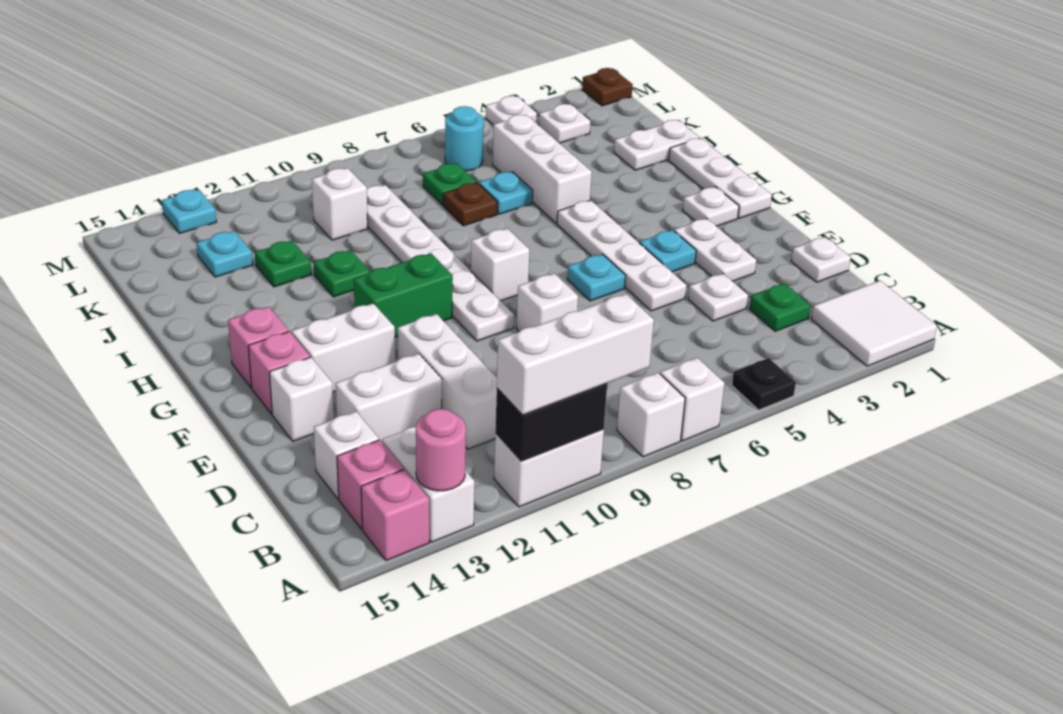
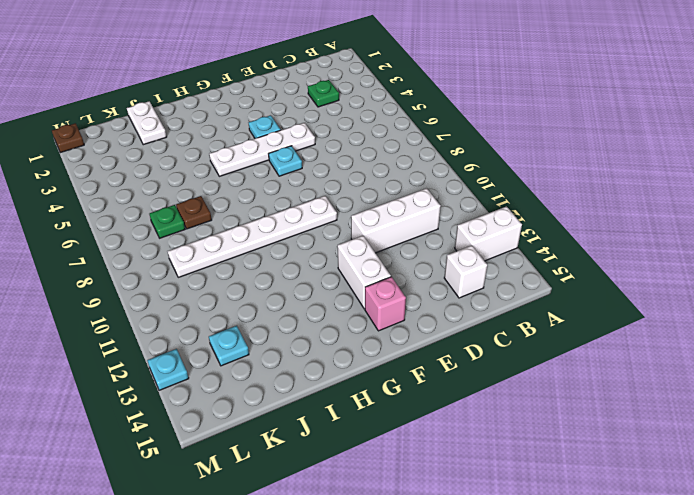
none -> white tile A1:B2 level 1
none -> black plate A5 level 1
none -> white brick A7 level 1
none -> white brick A8 level 1

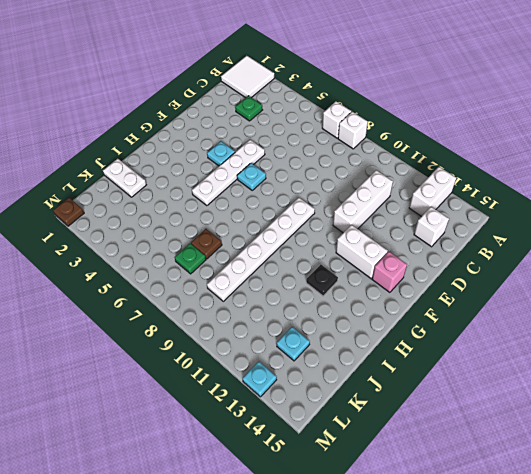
black plate H12 level 1 -> black plate A5 level 1
none -> white brick A10:A11 level 1
none -> pink brick A14 level 1
none -> pink brick B14 level 1
none -> white plate D1 level 1

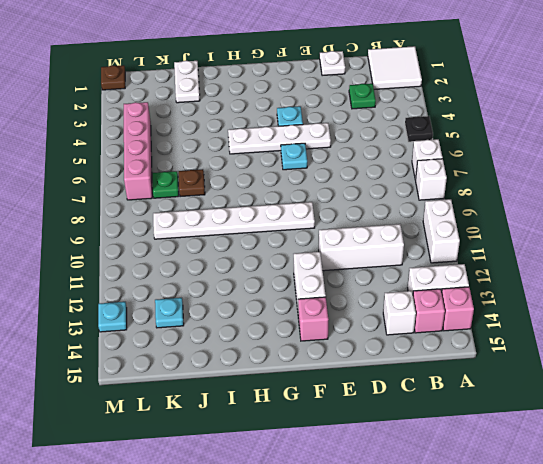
pink brick L4:L7 level 1 -> cyan round brick L6 level 1
none -> white plate D4 level 1
none -> white brick D12:D13 level 1
none -> white plate E3:F3 level 1
none -> white brick E8 level 1

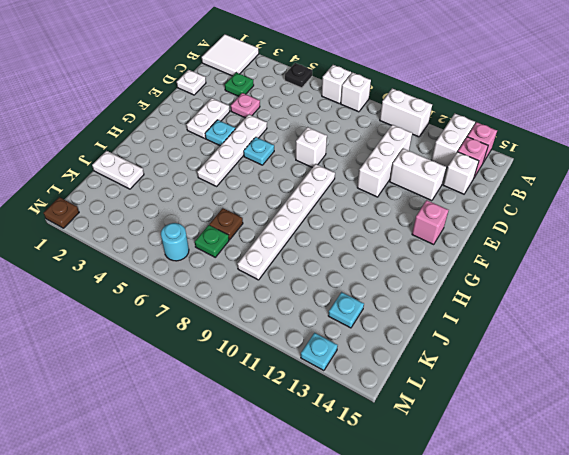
pink plate D4 level 1 -> white plate D4 level 1
none -> white brick E14 level 1
none -> white brick F12:F13 level 1
none -> white plate G1:I1 level 1
none -> white plate G2 level 1

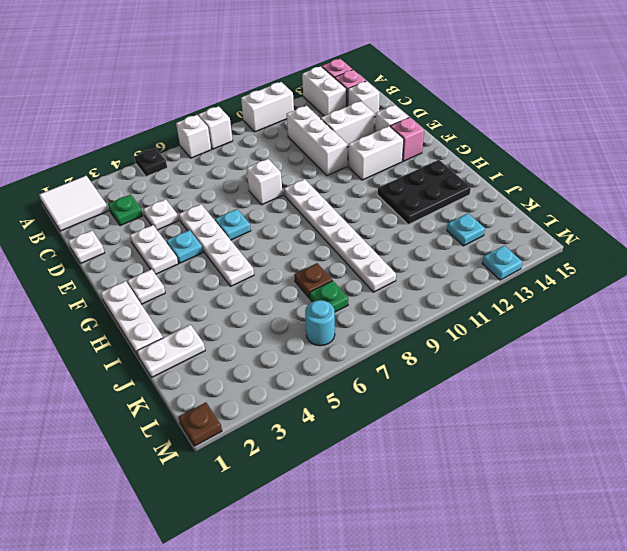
black plate H12:I14 level 1 -> none
none -> white brick G8 level 1
none -> green brick G10:G11 level 1
none -> pink brick G14 level 1
none -> white brick I5:K5 level 1

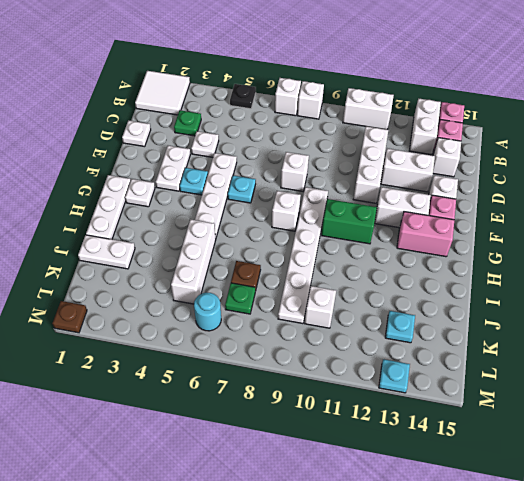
pink brick G13:G14 level 1 -> pink brick G14 level 1
none -> green plate I11 level 1
none -> cyan plate J6 level 1
none -> green plate J12 level 1
none -> white plate L3 level 1

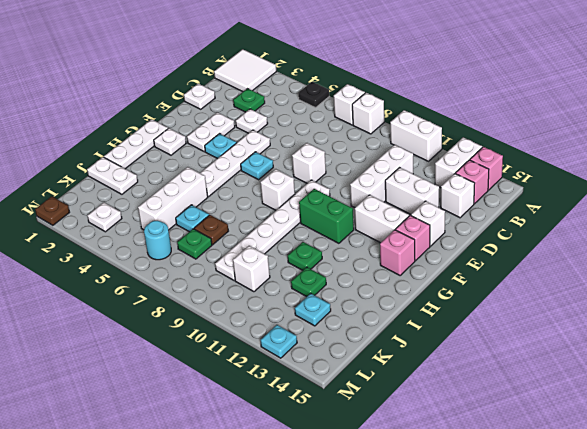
none -> white plate M4 level 1
none -> black brick A10:A11 level 2
none -> pink round brick A13 level 2
none -> white brick A9:A11 level 3

